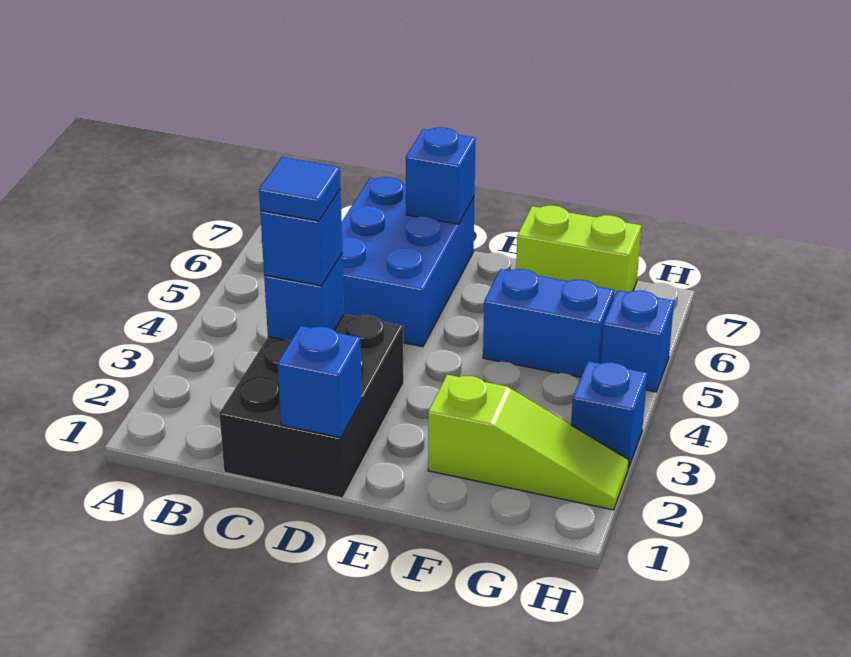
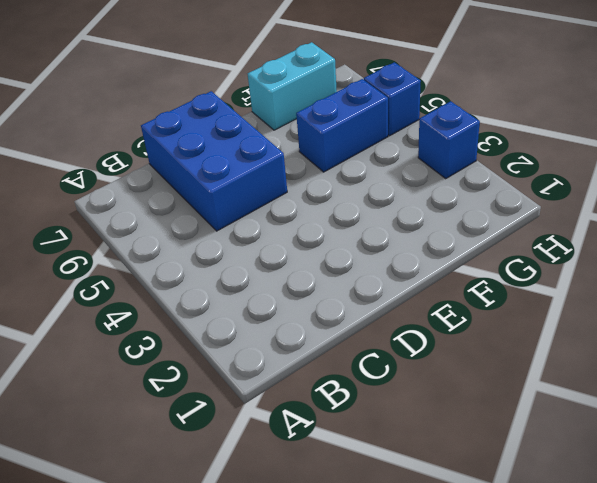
cyan brick F7:G7 level 1 -> lime brick F7:G7 level 1
none -> black brick C1:D3 level 1
none -> lime slope F2:H2 level 1 top F
none -> blue brick C3 level 2

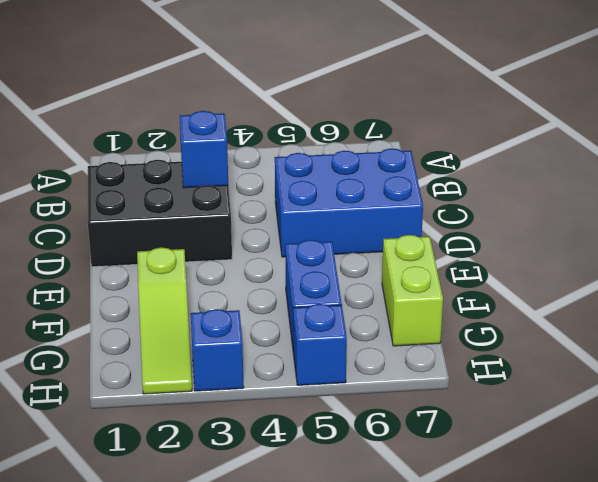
none -> blue brick D1 level 2
none -> blue brick D7 level 2
none -> blue brick C3 level 3

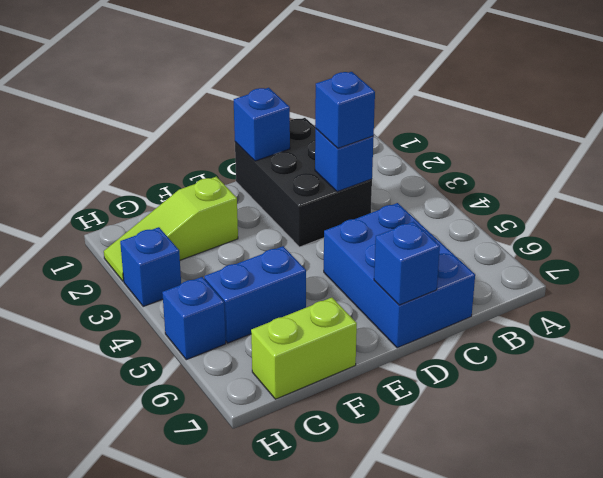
none -> blue tile C3 level 4

